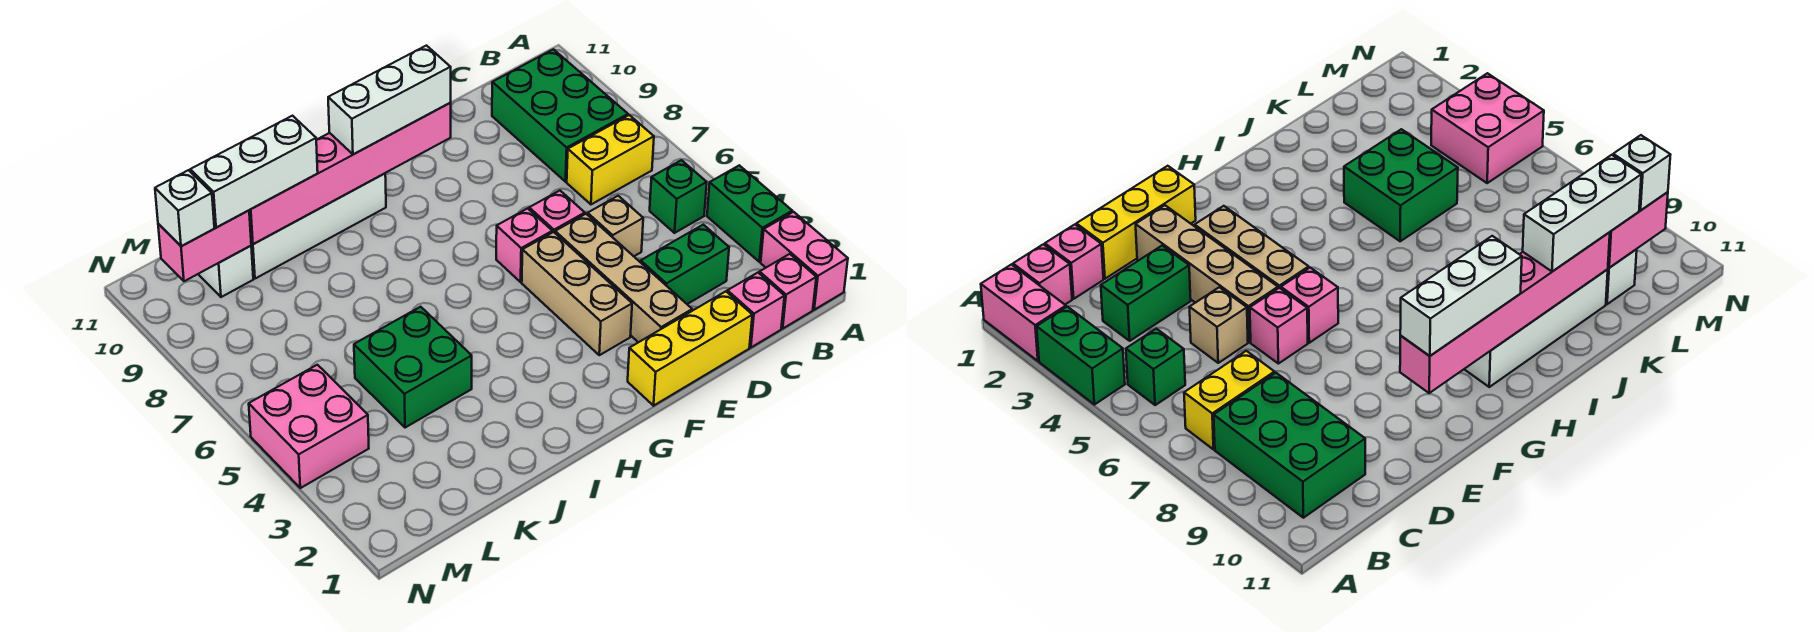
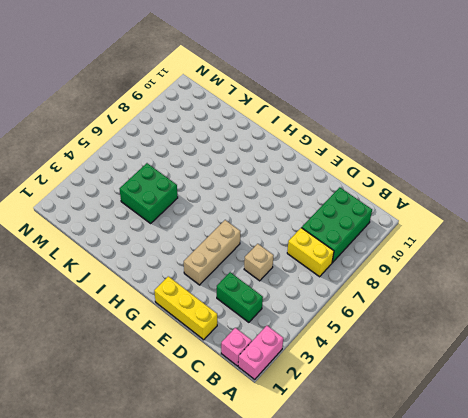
none -> green brick A3:A4 level 1
none -> green brick B5 level 1
none -> pink brick C1 level 1

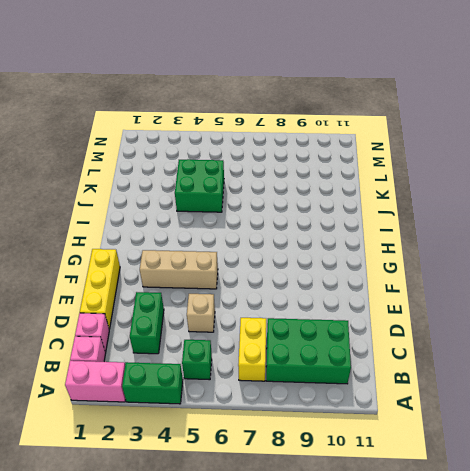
none -> tan brick E2:E5 level 1
none -> pink brick E6 level 1
none -> pink brick F6 level 1

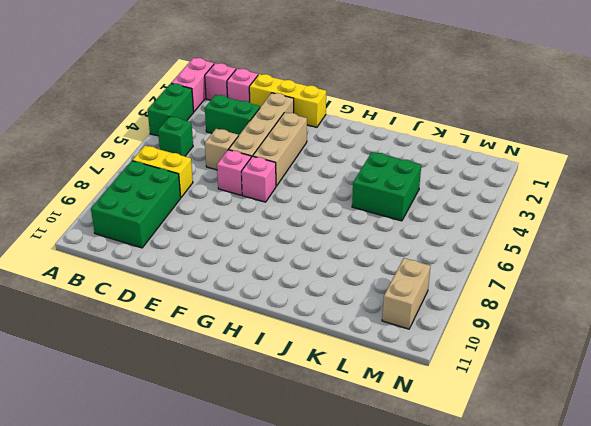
tan brick M9:M10 level 1 -> none
none -> white brick H10:K10 level 1
none -> white brick L10 level 1
none -> pink brick M4:N5 level 1

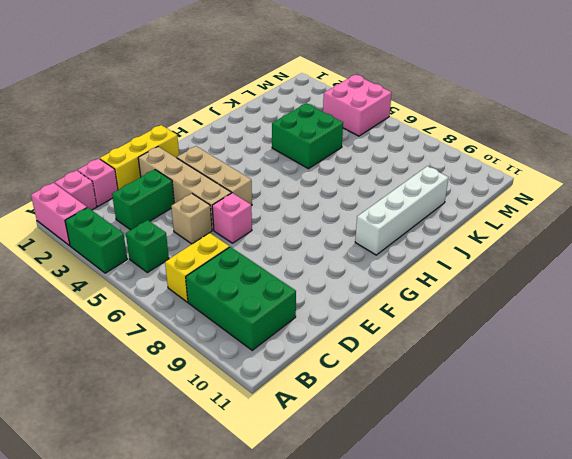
none -> pink brick F6 level 1
none -> white brick L10 level 1
none -> pink brick F10:K10 level 2

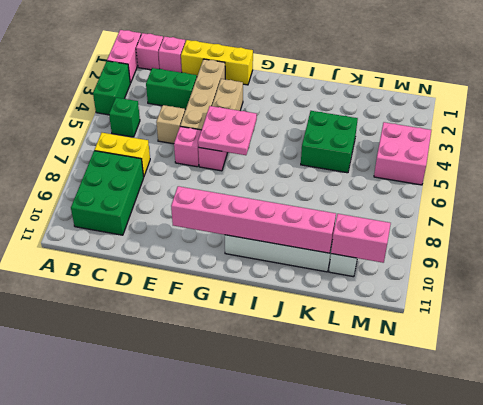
pink plate F5:G6 level 2 -> none
none -> white brick F10:H10 level 3
none -> white brick J10:L10 level 3
none -> white brick M10 level 3

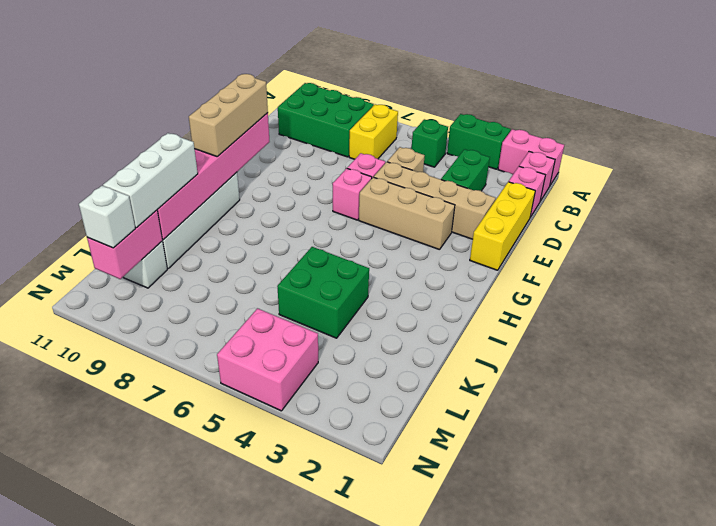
tan brick F10:H10 level 3 -> white brick F10:H10 level 3

